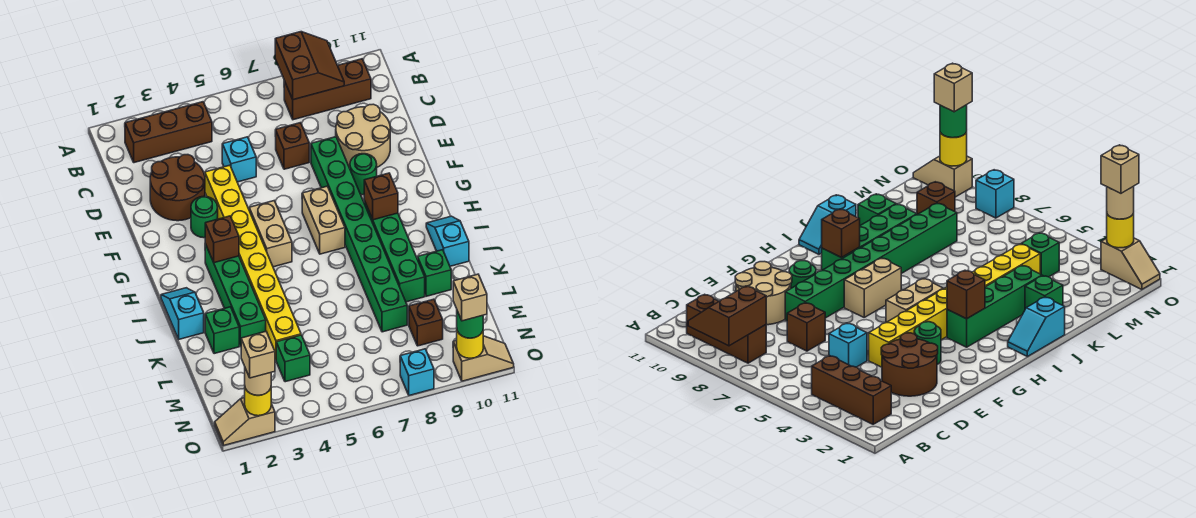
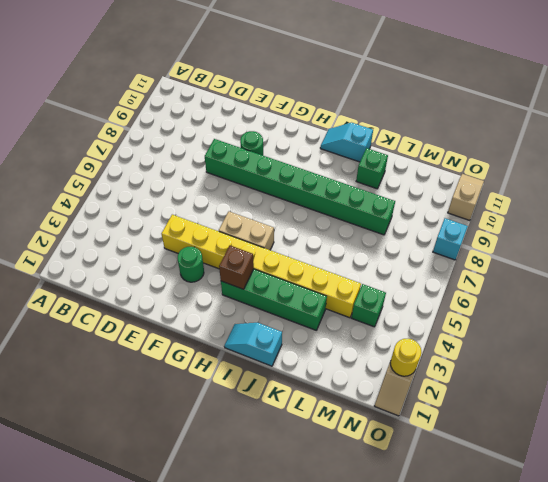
none -> brown brick B2:B4 level 1
none -> brown brick B8:B10 level 1
none -> brown round brick D2:E3 level 1
none -> cyan brick D5 level 1

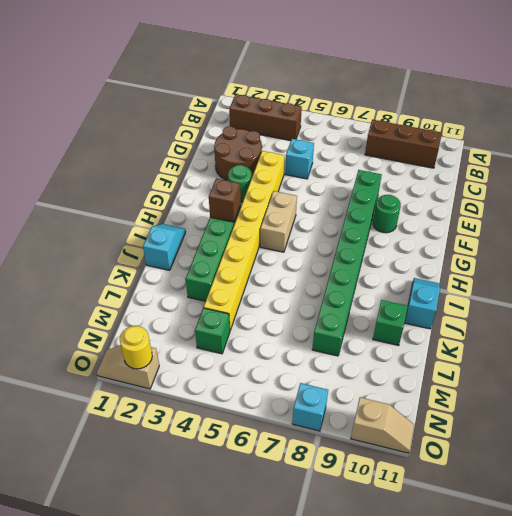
none -> brown brick D7 level 1
none -> tan round brick D9:E10 level 1
none -> tan brick G7:H7 level 1
none -> green brick H9:K9 level 1

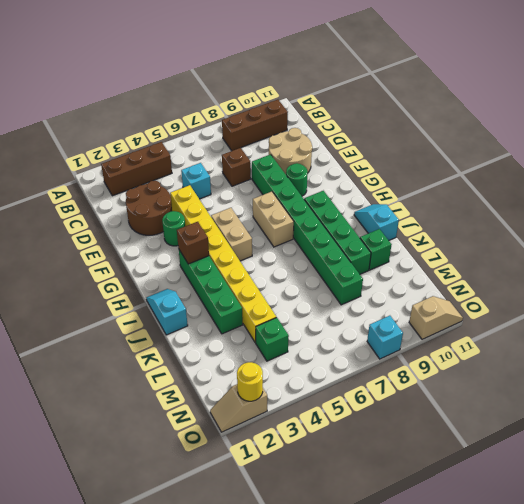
none -> green brick K2 level 1
none -> brown brick M9 level 1
none -> brown slope A8:B9 level 2 top 8
none -> brown brick H9 level 2

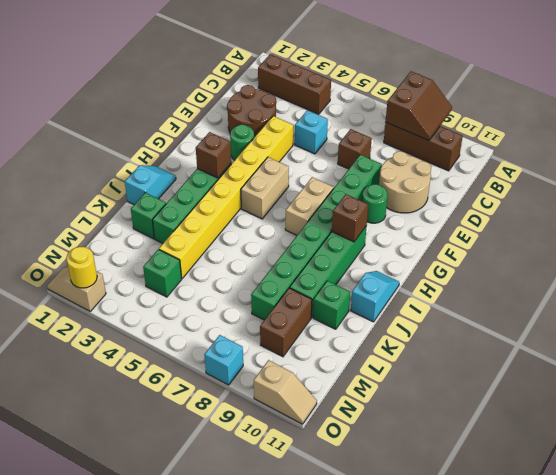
brown brick L9:M9 level 1 -> brown brick M9 level 1
none -> yellow round brick O10 level 2
none -> tan round brick O2 level 3
none -> green round brick O10 level 3
none -> tan brick O2 level 4

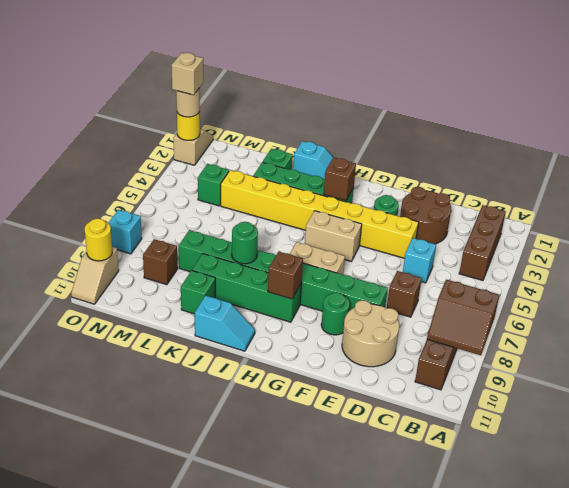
green round brick J8 level 2 -> green round brick O10 level 3
none -> tan brick O10 level 4

